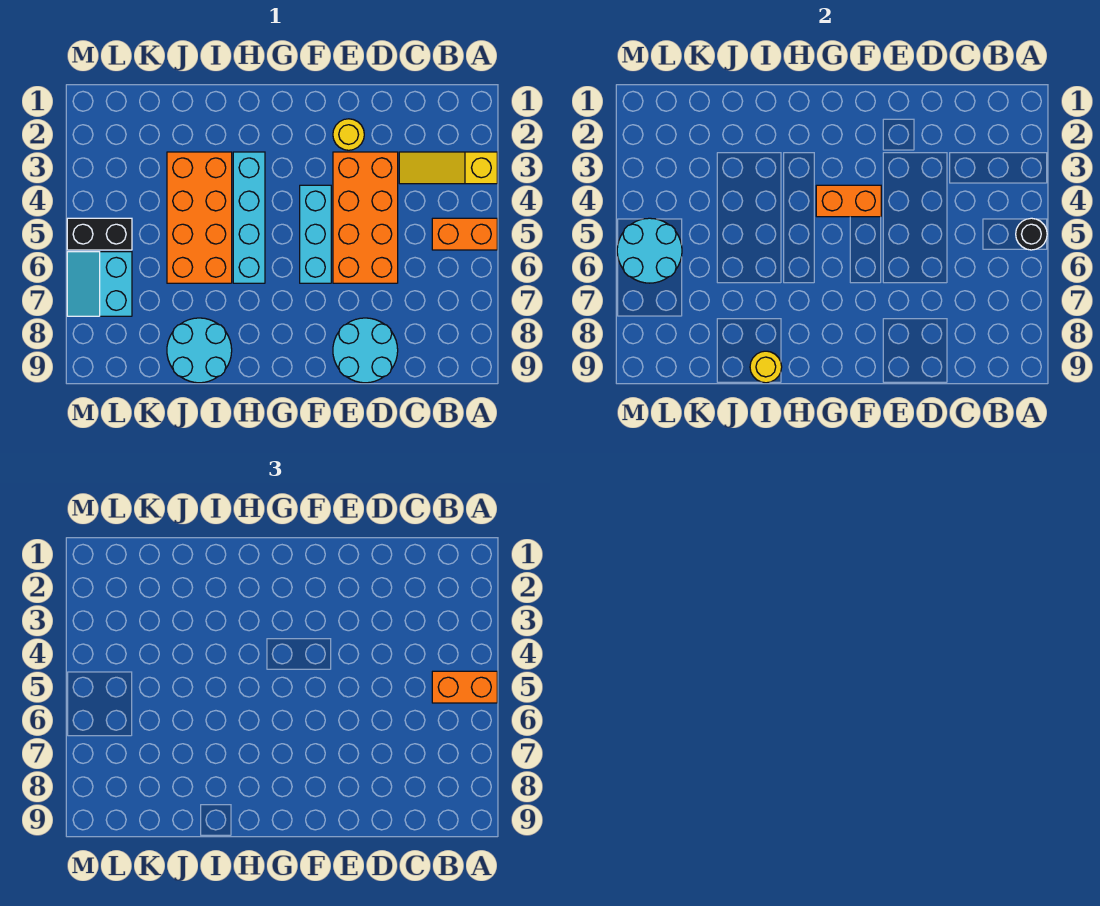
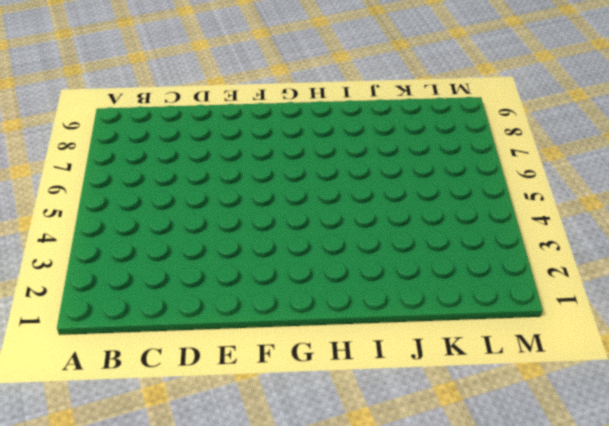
none -> yellow slope A3:C3 level 1 top A
none -> orange brick A5:B5 level 1
none -> orange brick D3:E6 level 1

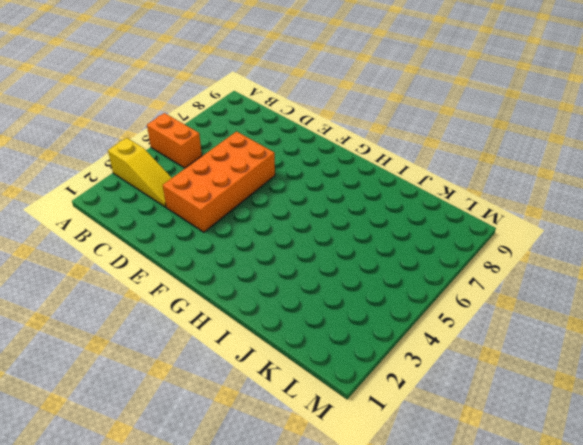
none -> cyan round brick D8:E9 level 1
none -> yellow round brick E2 level 1
none -> cyan brick F4:F6 level 1

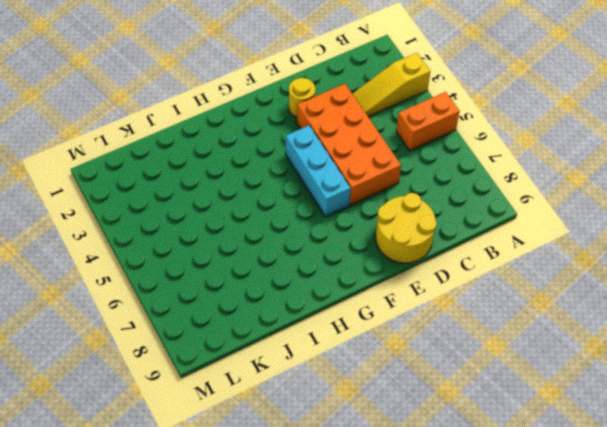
yellow round brick D8:E9 level 1 -> cyan round brick D8:E9 level 1
none -> cyan brick H3:H6 level 1
none -> orange brick I3:J6 level 1
none -> cyan round brick I8:J9 level 1

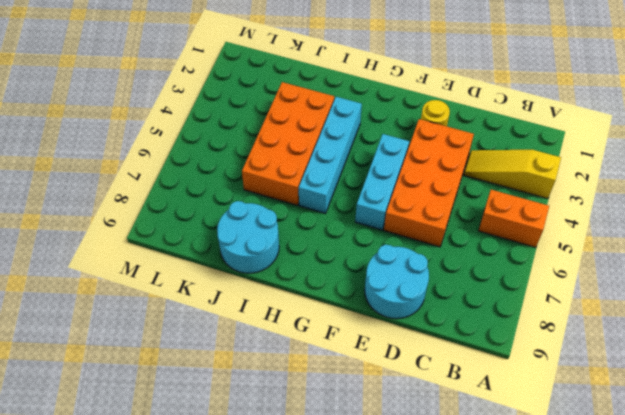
none -> black brick L5:M5 level 1
none -> cyan slope L6:M7 level 1 top L
none -> black round brick A5 level 2

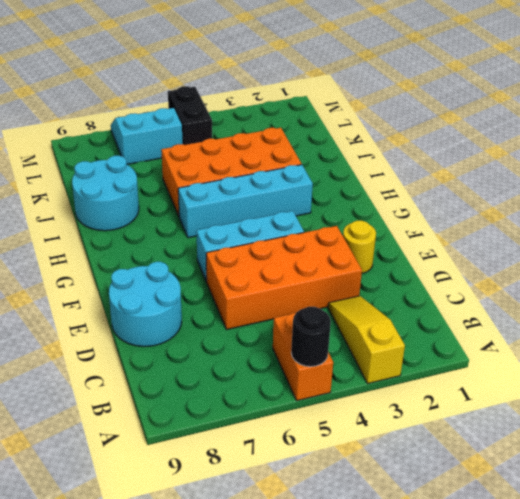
none -> orange brick F4:G4 level 2
none -> yellow round brick I9 level 2
none -> cyan round brick L5:M6 level 2

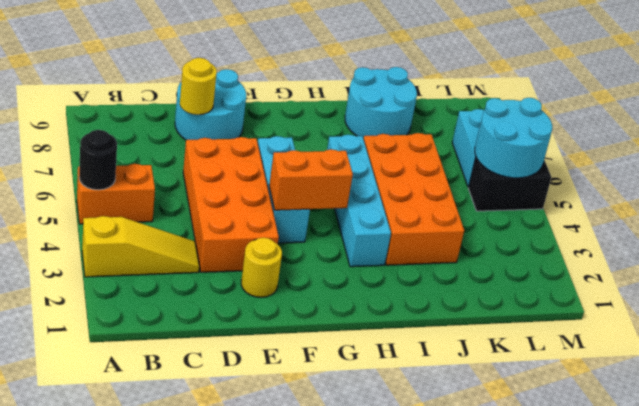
yellow round brick D8 level 2 -> yellow round brick I9 level 2
none -> orange brick A5:B5 level 3

